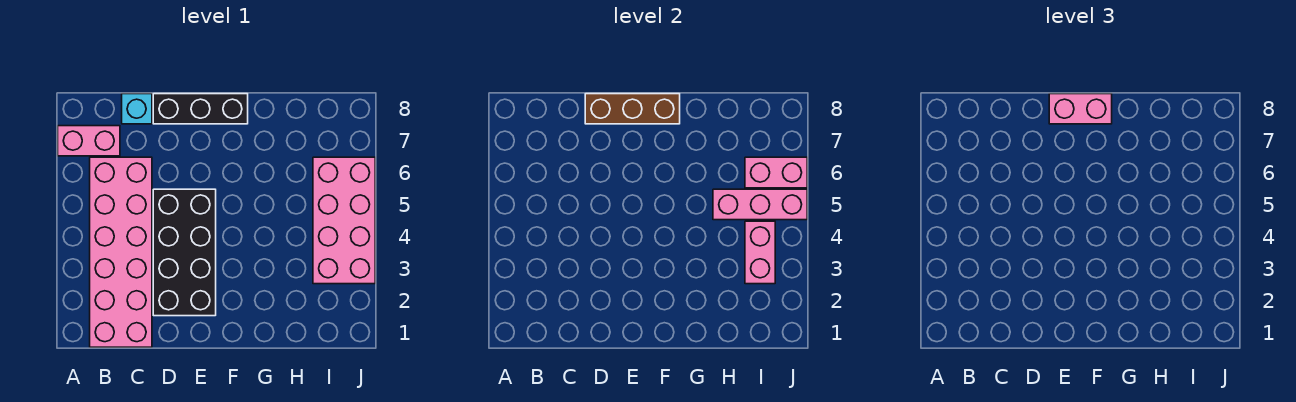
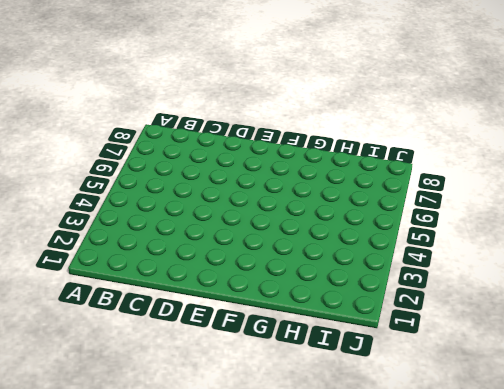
none -> pink brick A7:B7 level 1
none -> pink brick B1:C6 level 1

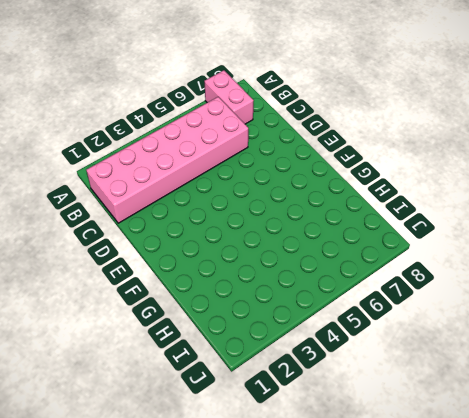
none -> cyan brick C8 level 1
none -> black brick D2:E5 level 1

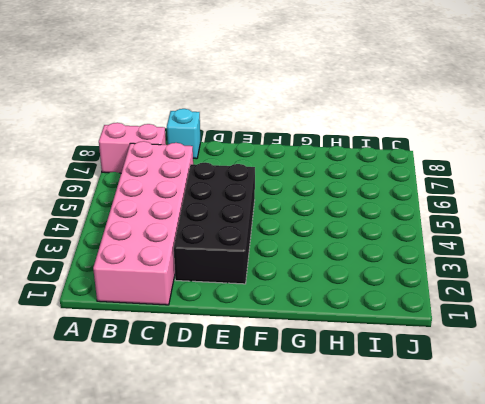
none -> black brick D8:F8 level 1
none -> pink brick I3:J6 level 1

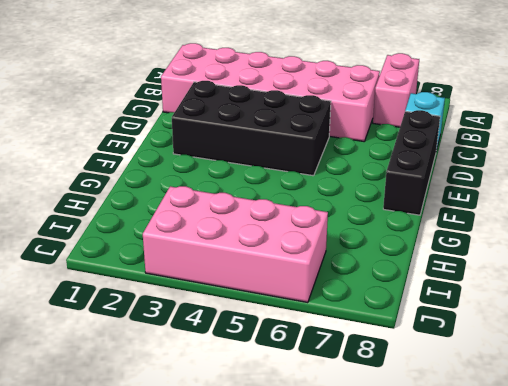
none -> brown brick D8:F8 level 2
none -> pink brick H5:J5 level 2

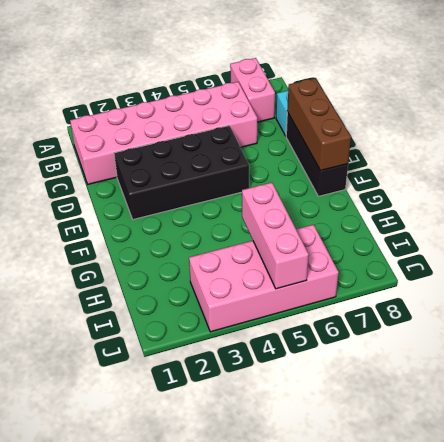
none -> pink brick I3:I4 level 2
none -> pink brick I6:J6 level 2

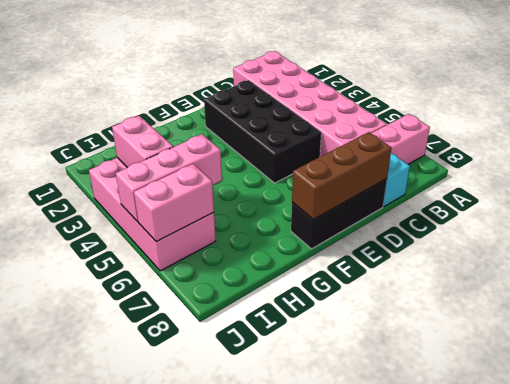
none -> pink brick E8:F8 level 3

